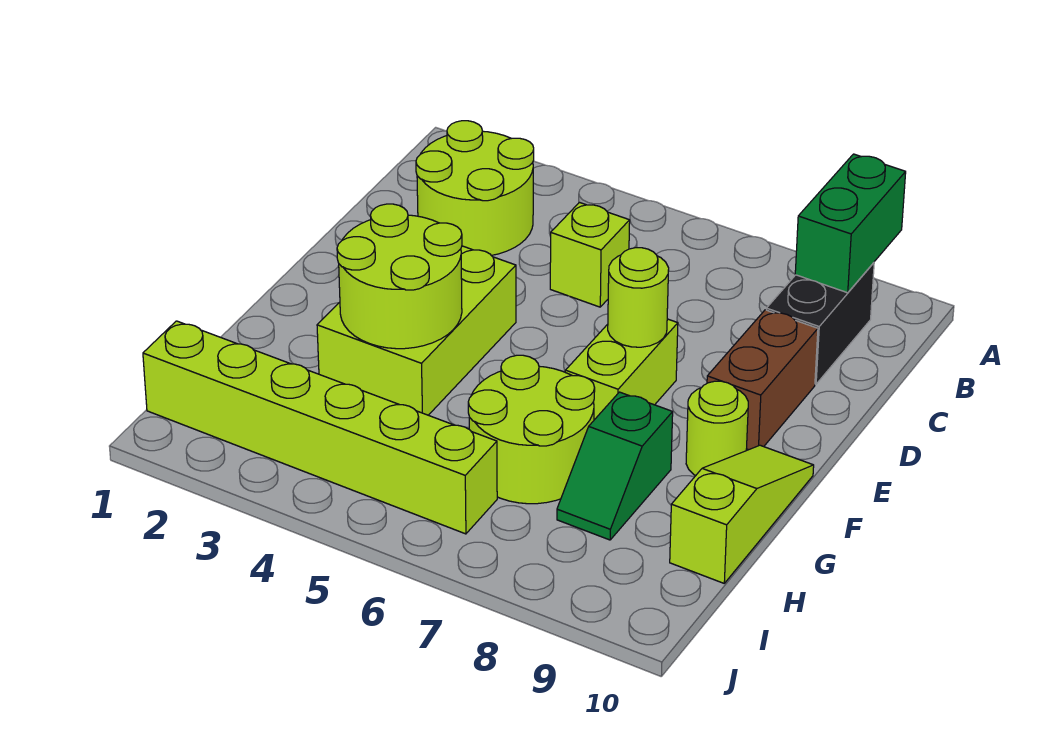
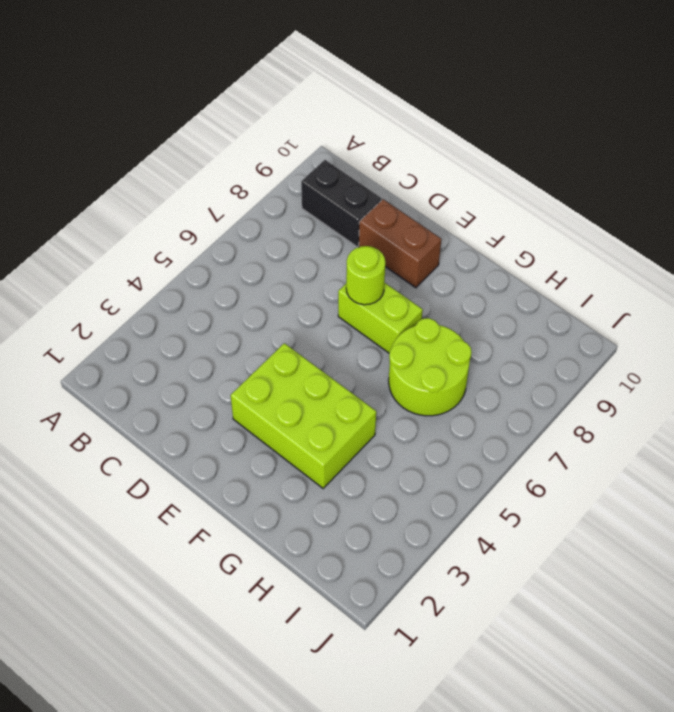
none -> lime round brick B2:C3 level 1
none -> lime brick C5 level 1
none -> lime round brick F9 level 1

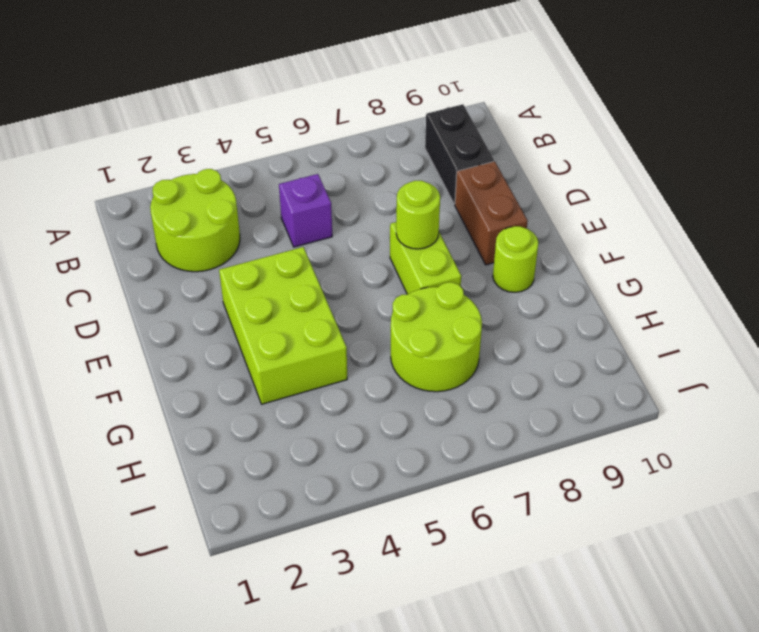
purple brick C5 level 1 -> lime brick C5 level 1
none -> lime slope F10:H10 level 1 top H
none -> green slope G8:H8 level 1 top G
none -> lime brick I1:I6 level 1

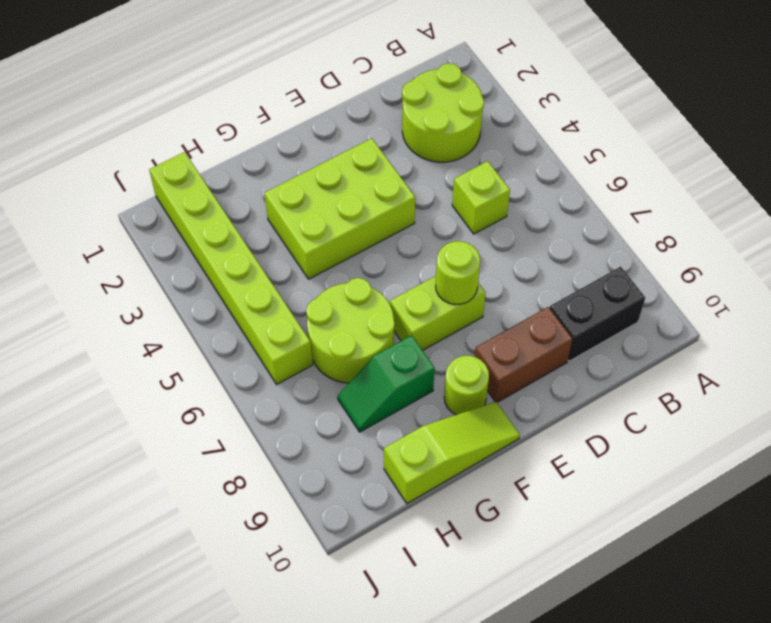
none -> green brick A9:B9 level 2
none -> lime round brick F3:G4 level 2

